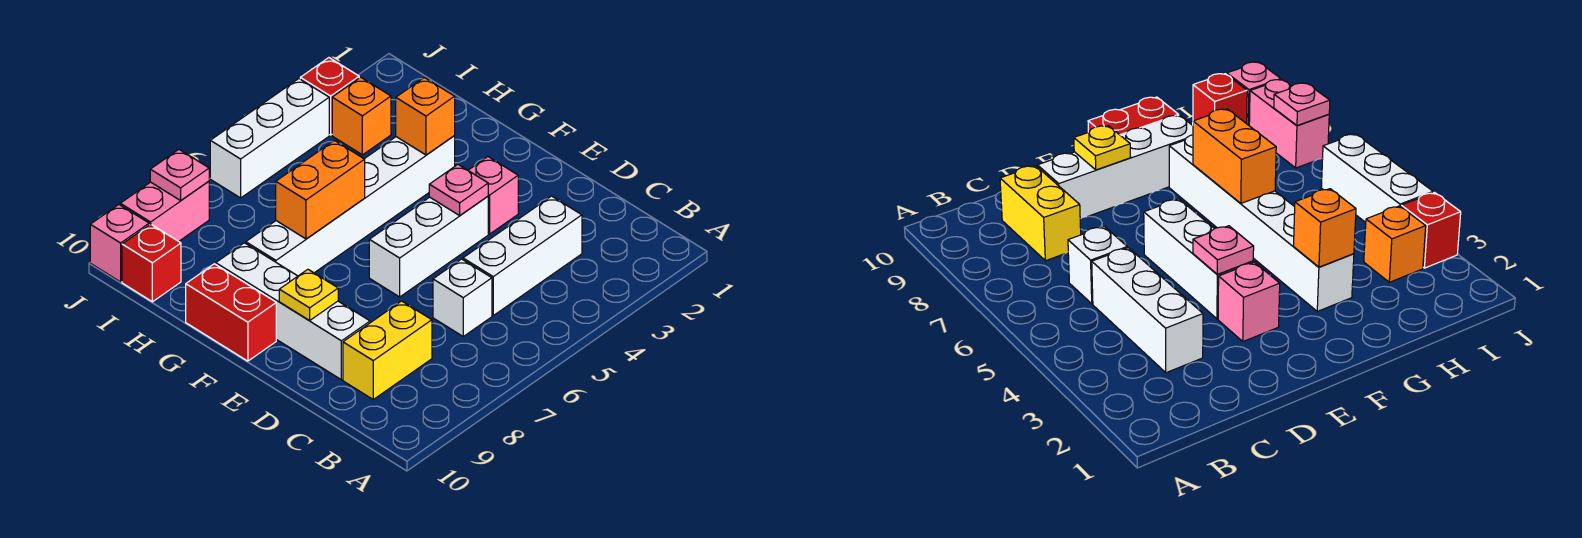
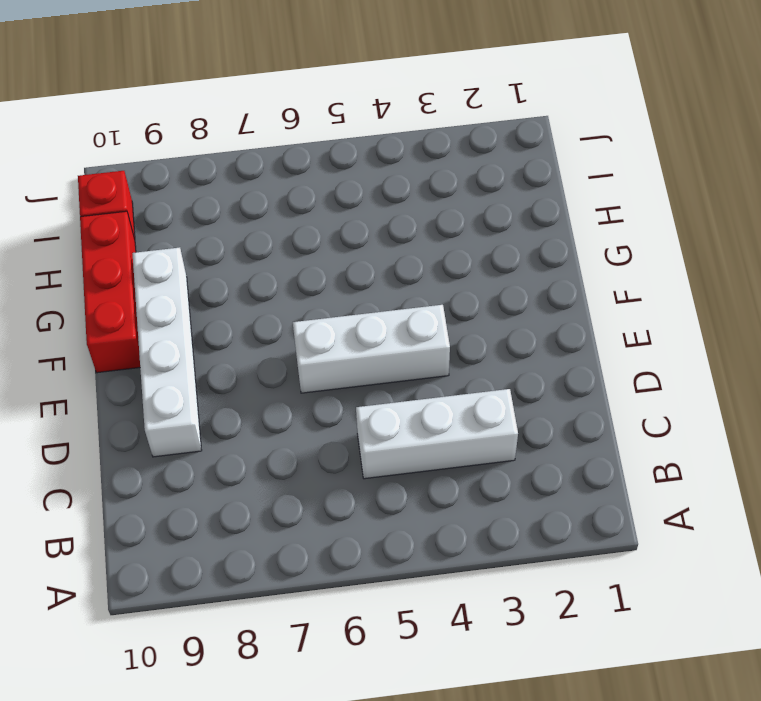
red brick F10:H10 level 1 -> red brick F10:G10 level 1
none -> white brick C6 level 1
none -> yellow brick C8:C9 level 1
none -> pink brick E3 level 1

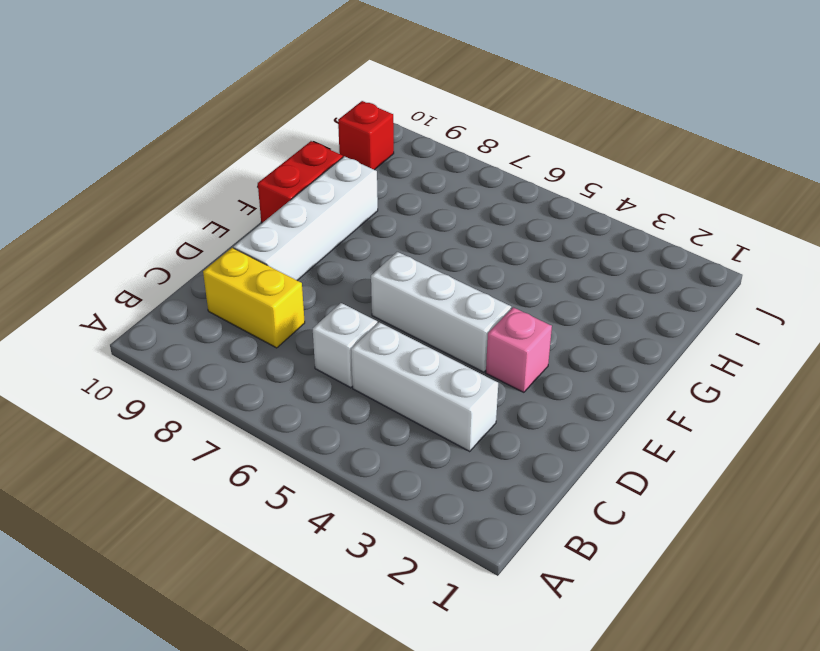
none -> white brick G3:G8 level 1
none -> orange brick I3 level 1
none -> red brick J3 level 1

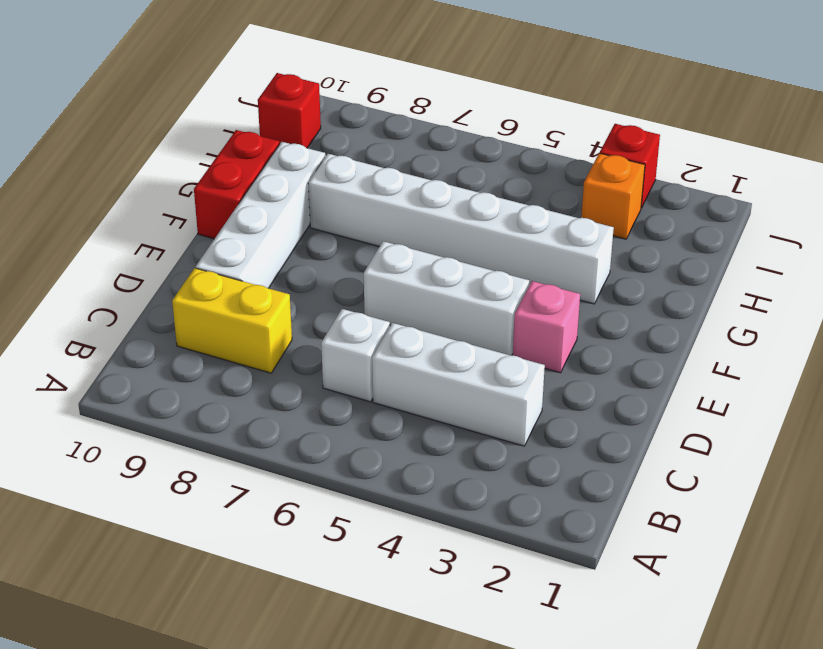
none -> white brick J4:J6 level 1
none -> pink brick J8:J9 level 1
none -> pink brick J10 level 1

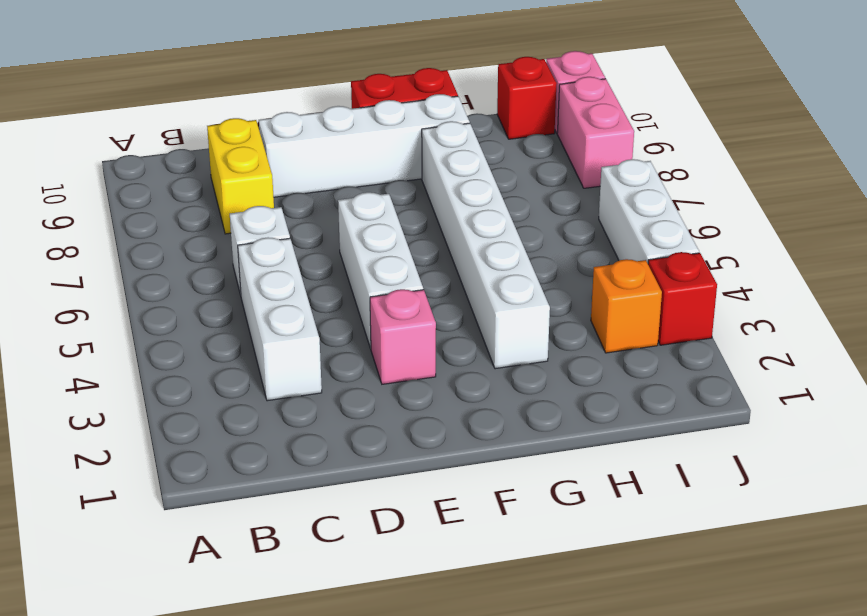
none -> pink plate E4 level 2
none -> yellow plate E9 level 2
none -> orange brick G3 level 2

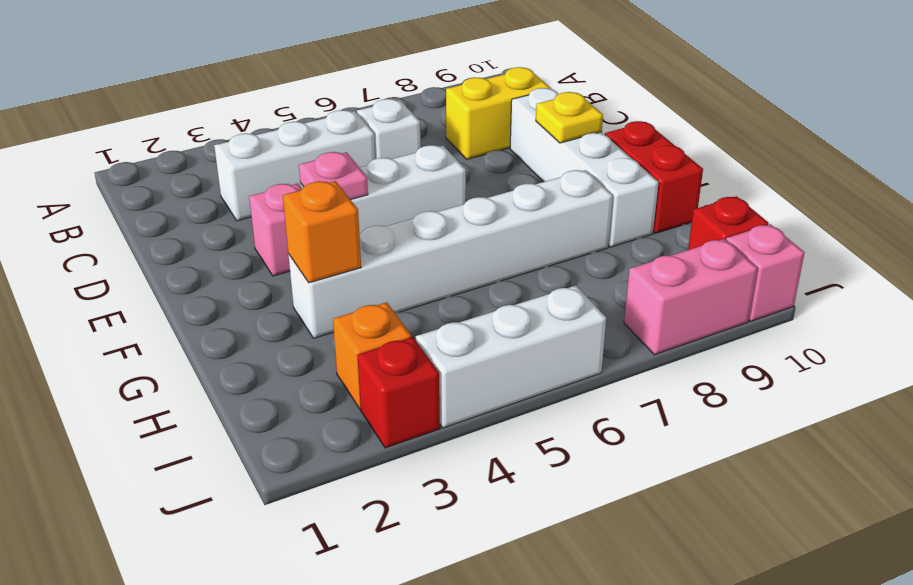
none -> orange brick G6:G7 level 2
none -> pink plate J8 level 2

